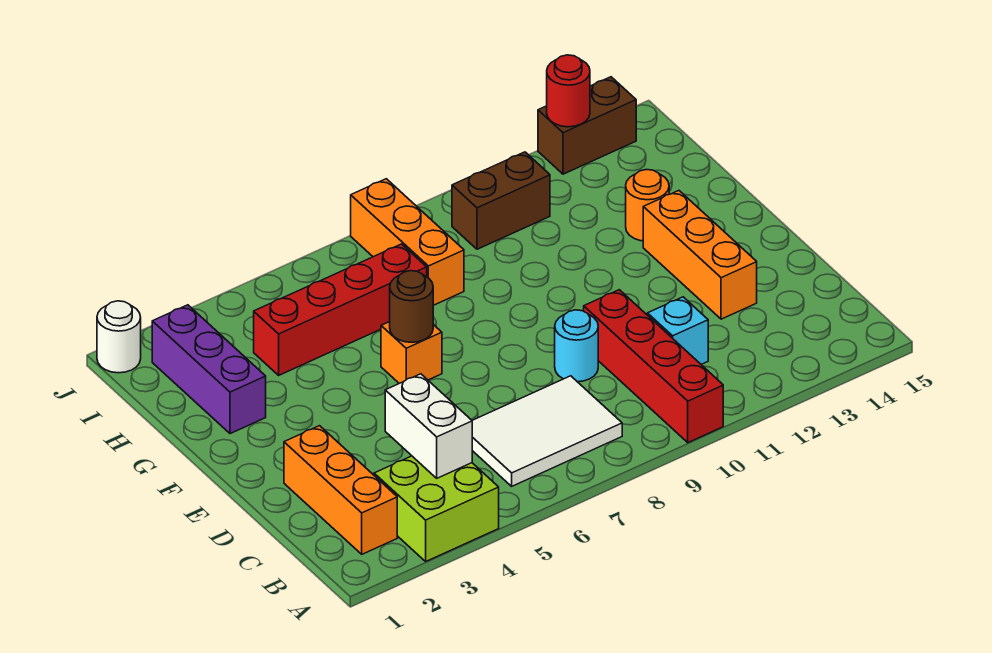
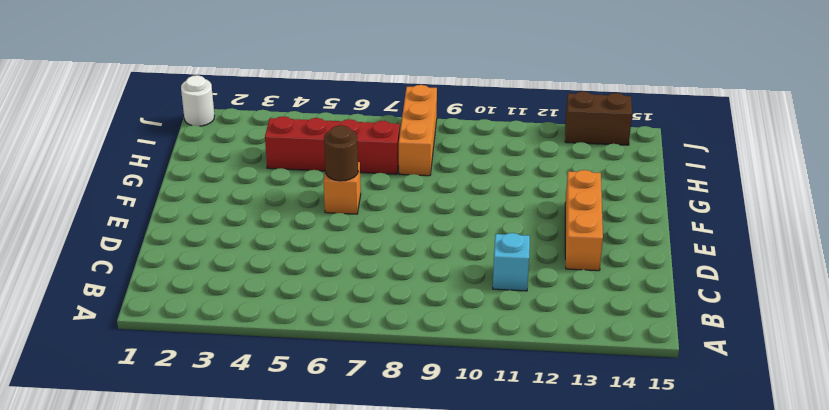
none -> lime brick A3:B4 level 1
none -> red brick A10:D10 level 1
none -> orange brick B2:D2 level 1

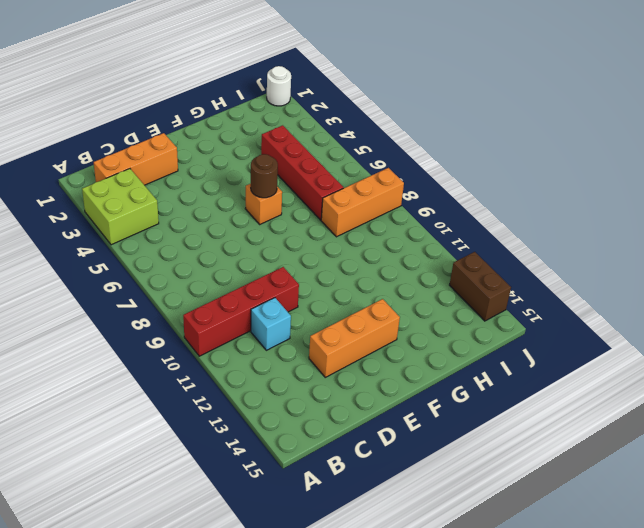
none -> white tile B6:C8 level 1
none -> cyan round brick D9 level 1
none -> purple brick G2:I2 level 1

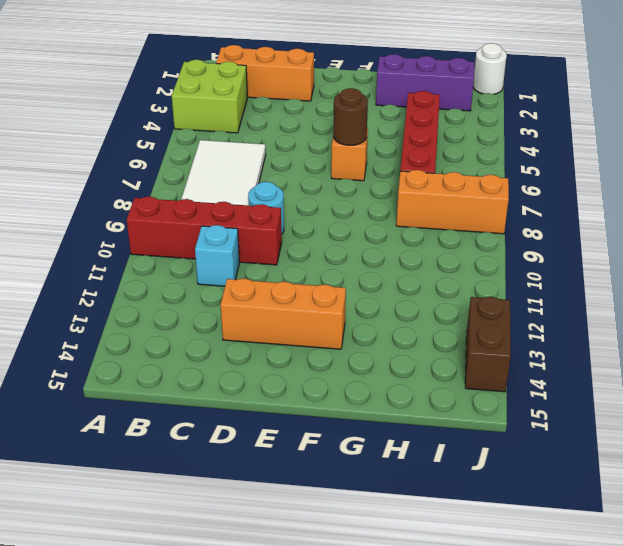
none -> orange round brick G13 level 1
none -> brown brick I10:I11 level 1
none -> white brick B4:C4 level 2

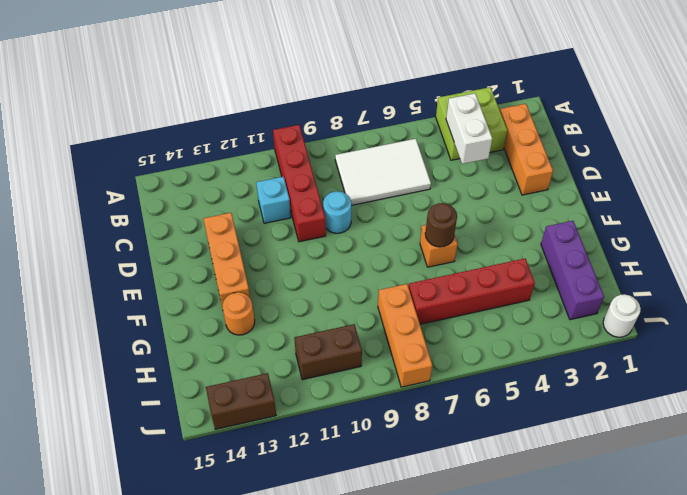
none -> red round brick J13 level 2

